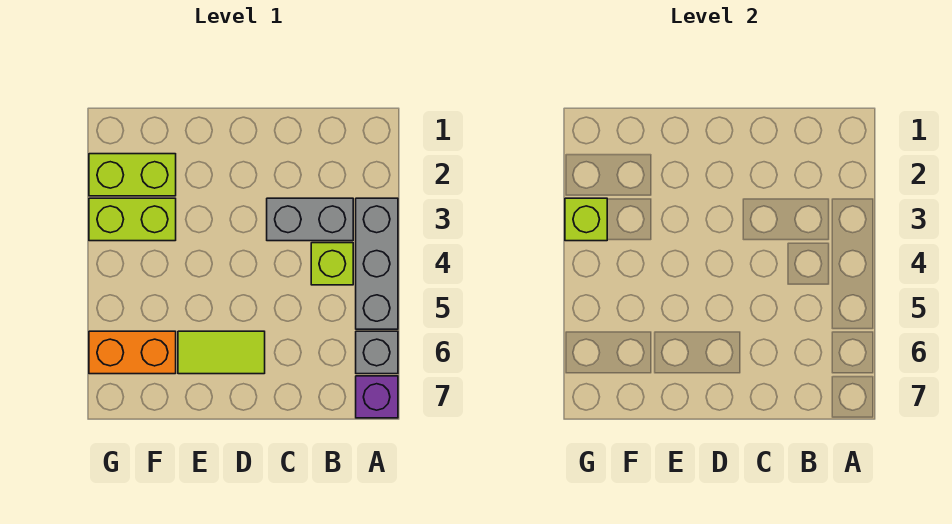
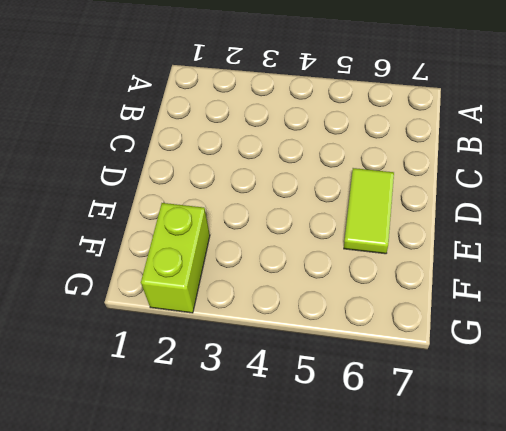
none -> grey brick A3:A5 level 1
none -> grey brick A6 level 1

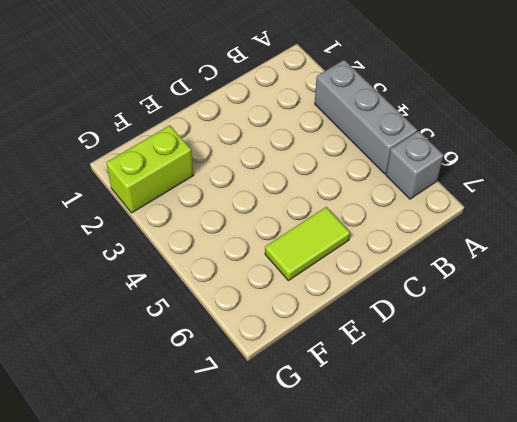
none -> purple brick A7 level 1
none -> grey brick B3:C3 level 1

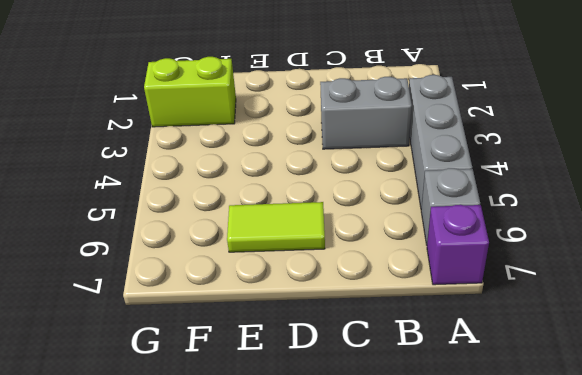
none -> lime brick B4 level 1
none -> lime brick F3:G3 level 1

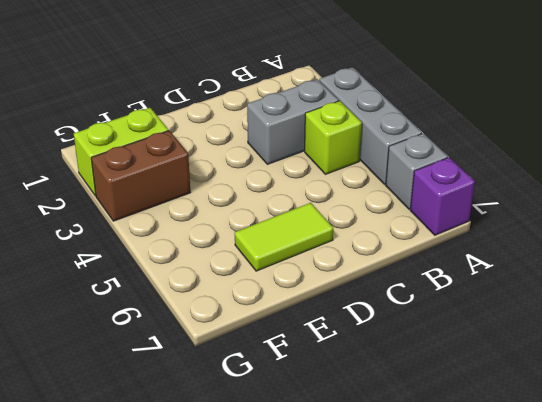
brown brick F3:G3 level 1 -> lime brick F3:G3 level 1
none -> orange brick F6:G6 level 1
none -> lime brick G3 level 2

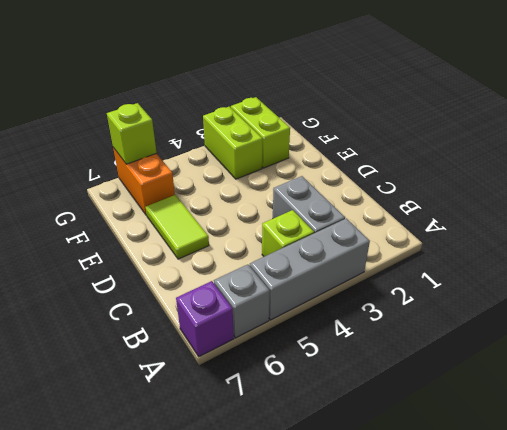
lime brick G6 level 2 -> lime brick G3 level 2

